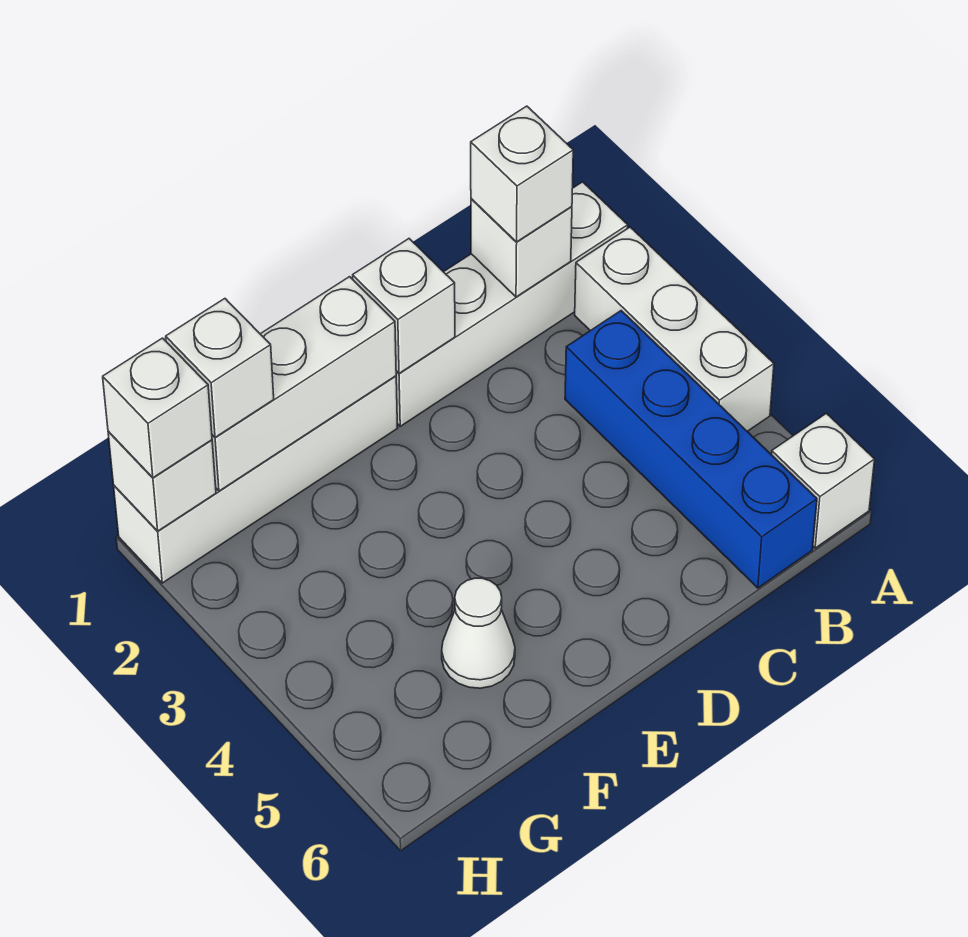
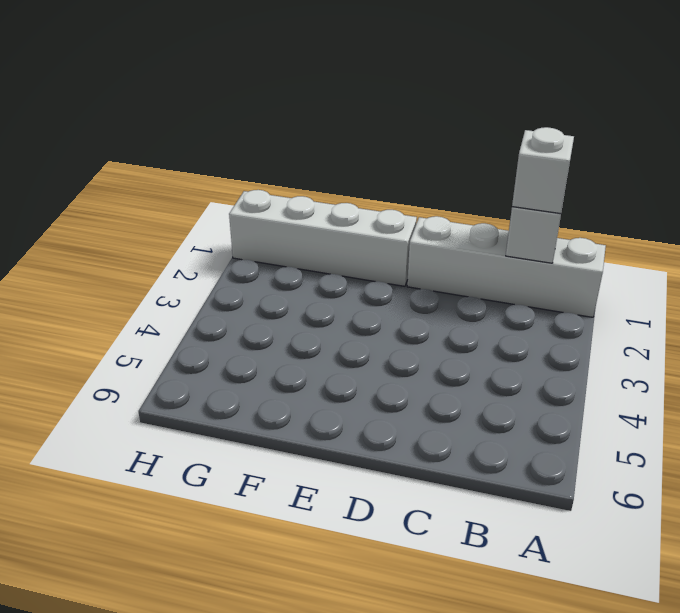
none -> white brick A2:A4 level 1
none -> white brick A6 level 1
none -> blue brick B3:B6 level 1

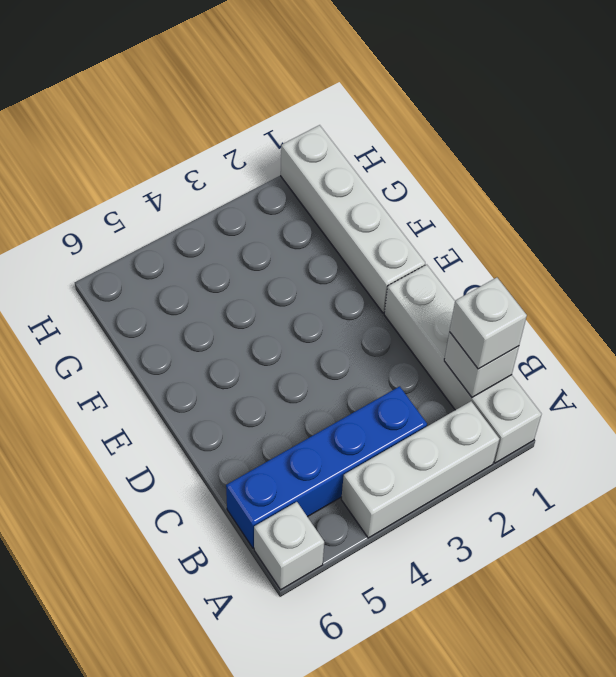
none -> white cone F5 level 1
none -> white brick D1 level 2
none -> white brick E1:G1 level 2

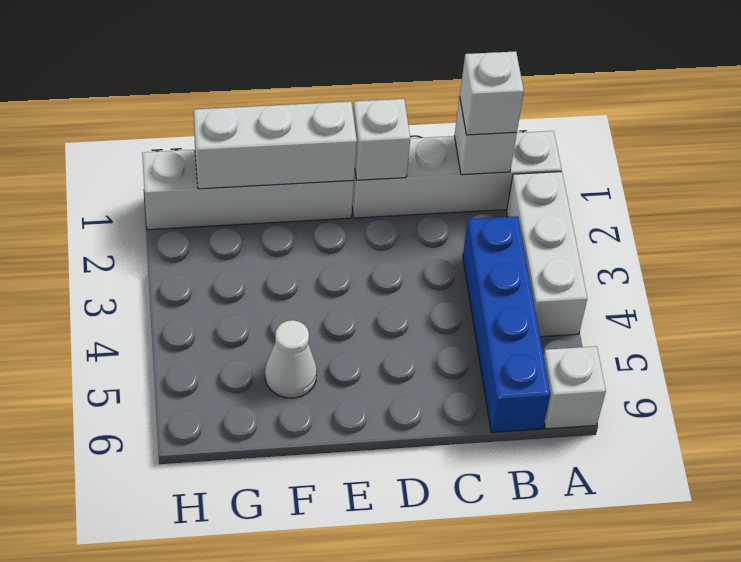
none -> white brick H1 level 2
none -> white brick G1 level 3
none -> white brick H1 level 3

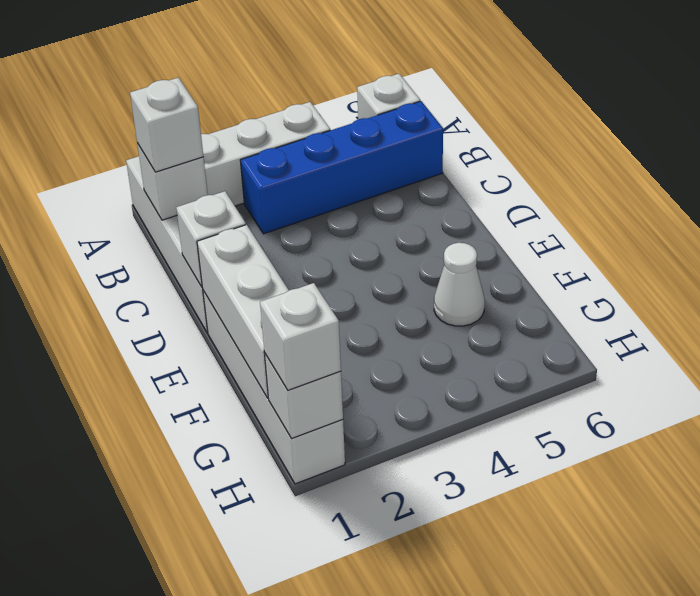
none -> white brick G1 level 3

